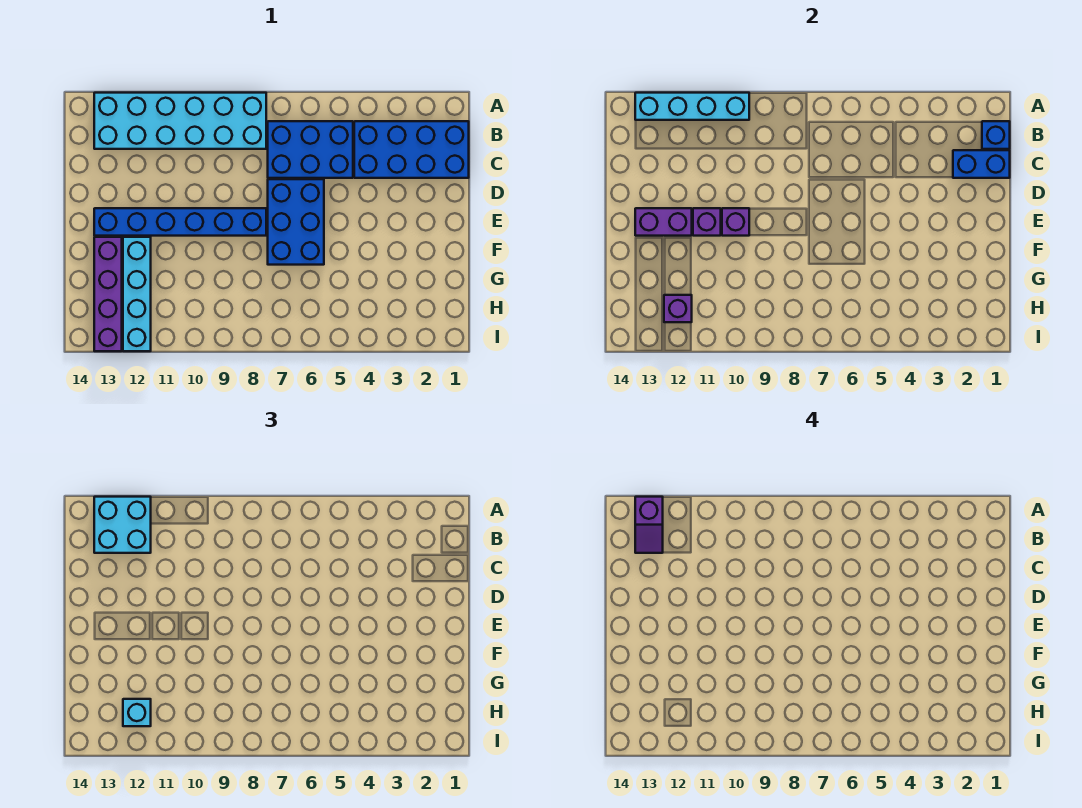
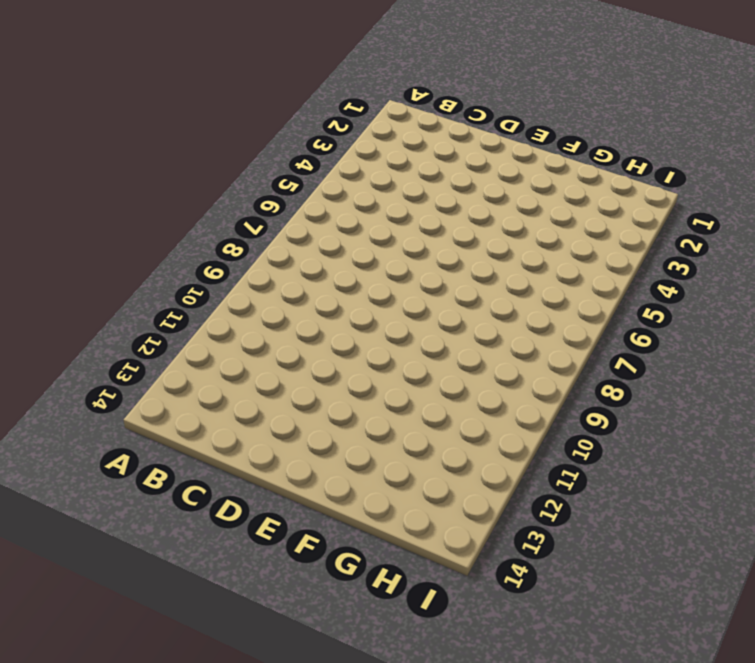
none -> cyan brick A8:B13 level 1
none -> blue brick B1:C4 level 1
none -> blue brick B5:C7 level 1

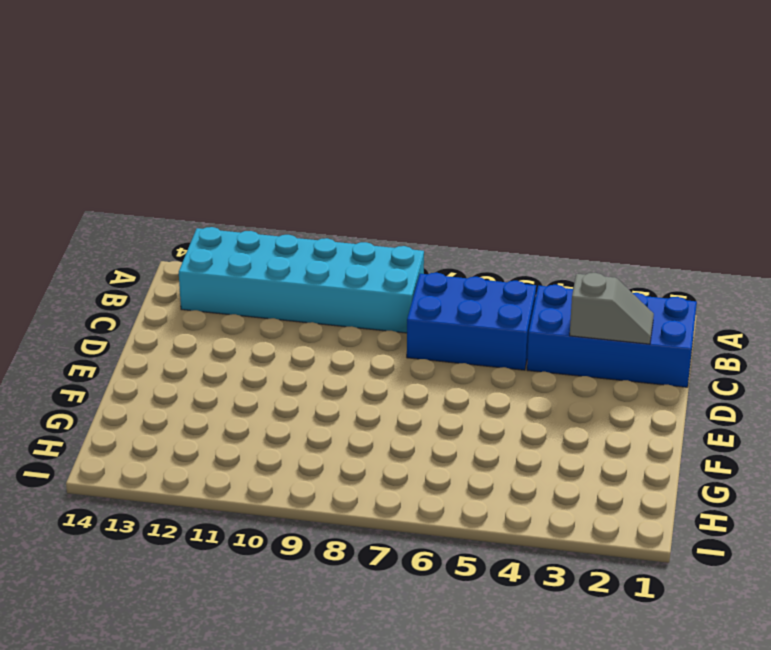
grey slope C2:C3 level 2 top 3 -> blue brick C1:C2 level 2
none -> blue brick D6:F7 level 1
none -> blue brick E8:E13 level 1
none -> cyan brick F12:I12 level 1

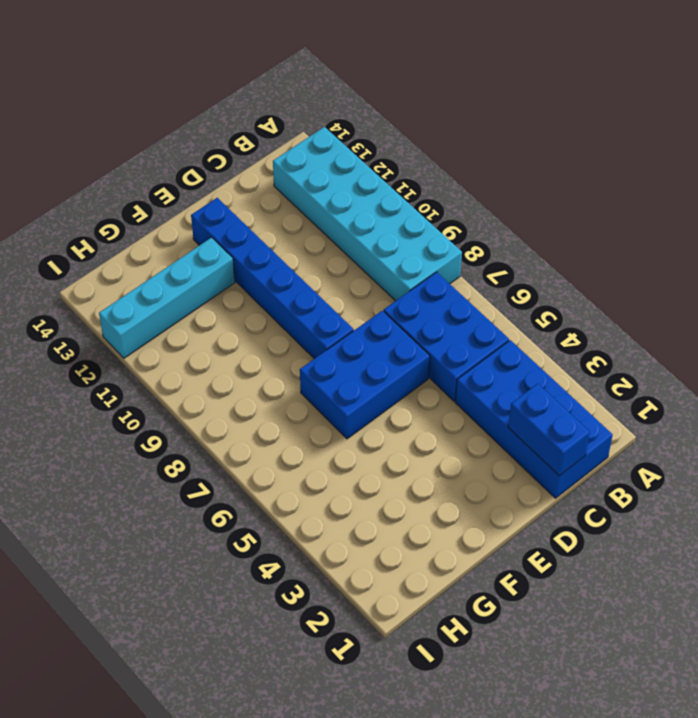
none -> purple brick F13:I13 level 1
none -> cyan brick A10:A13 level 2
none -> blue brick B1 level 2

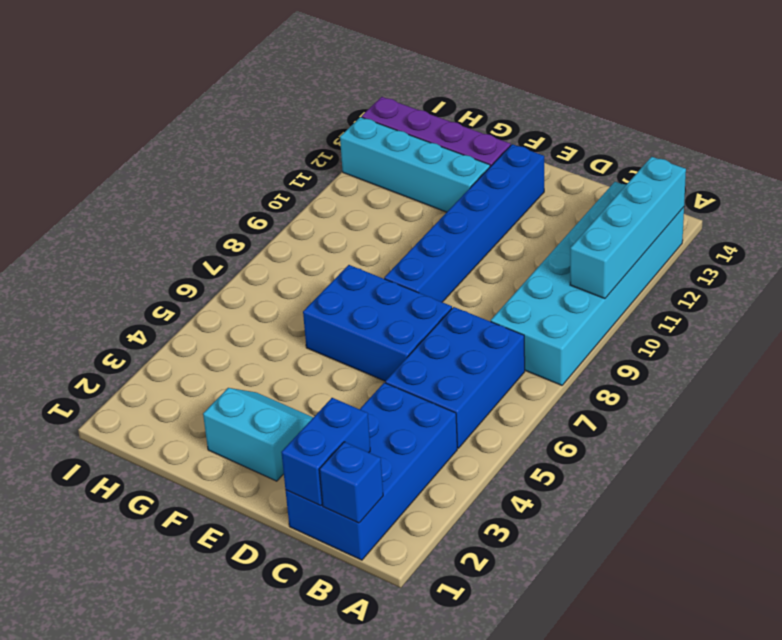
cyan slope E2:F3 level 1 top 2 -> none
none -> purple brick E10 level 2
none -> purple brick E11 level 2
none -> purple brick E12:E13 level 2

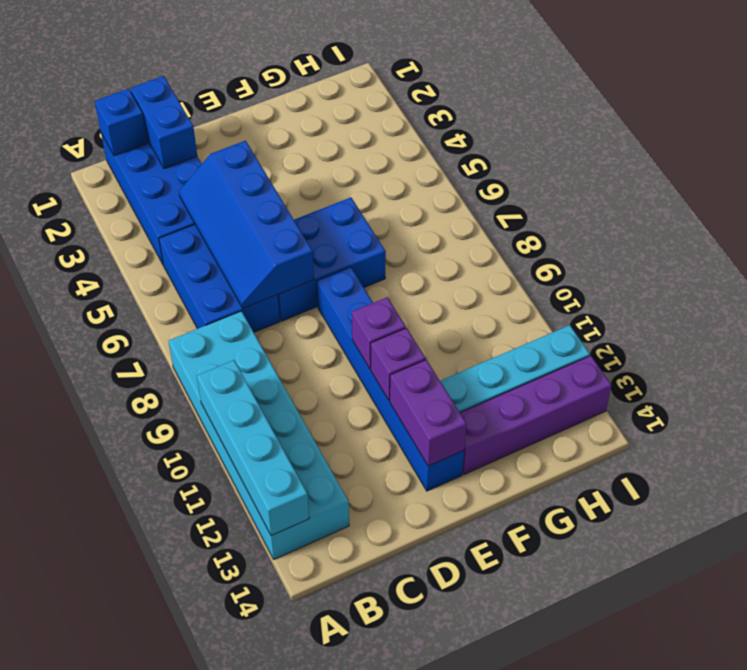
blue slope C4:D7 level 2 top D -> none
none -> purple brick H12 level 2
none -> cyan brick A12:B13 level 3
none -> cyan brick H12 level 3

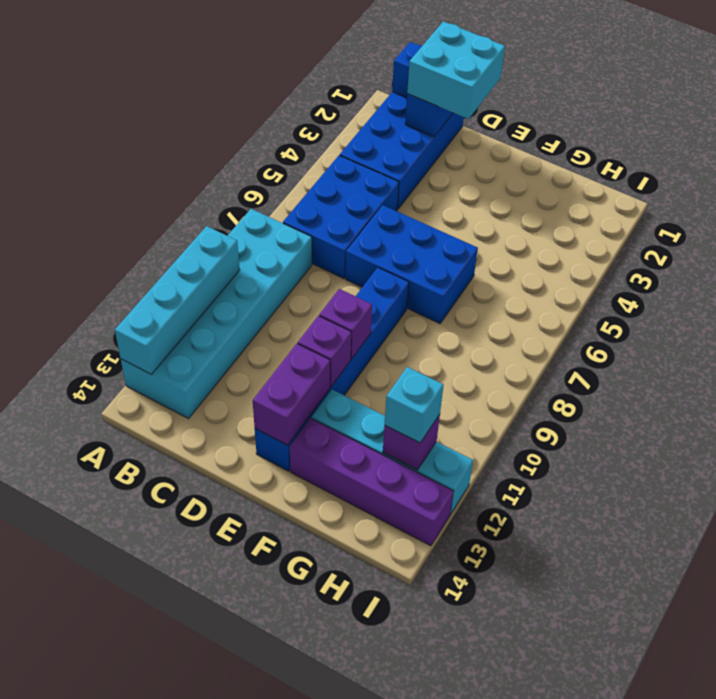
cyan brick C1:D2 level 3 -> cyan brick A12:B13 level 3
none -> purple slope A13:B13 level 4 top A

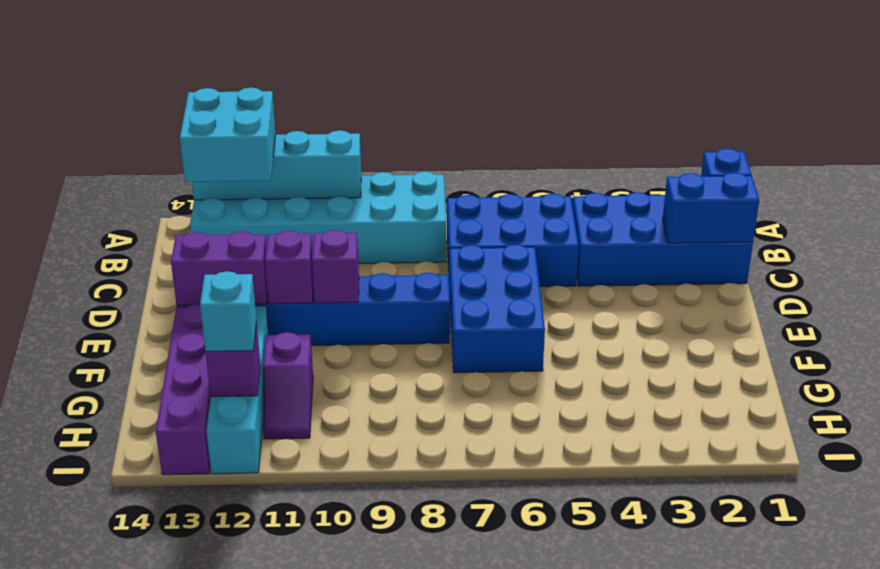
purple slope G11:H11 level 1 top G -> purple slope A13:B13 level 4 top A

